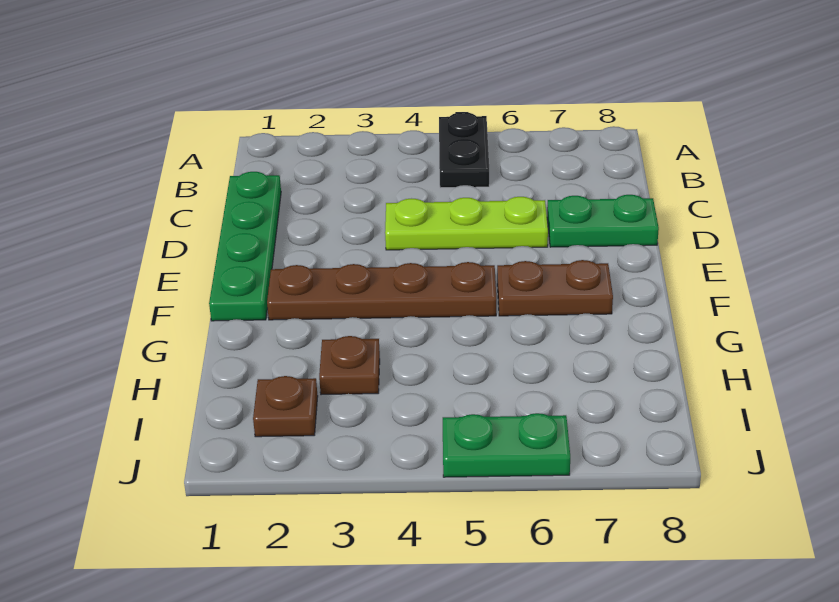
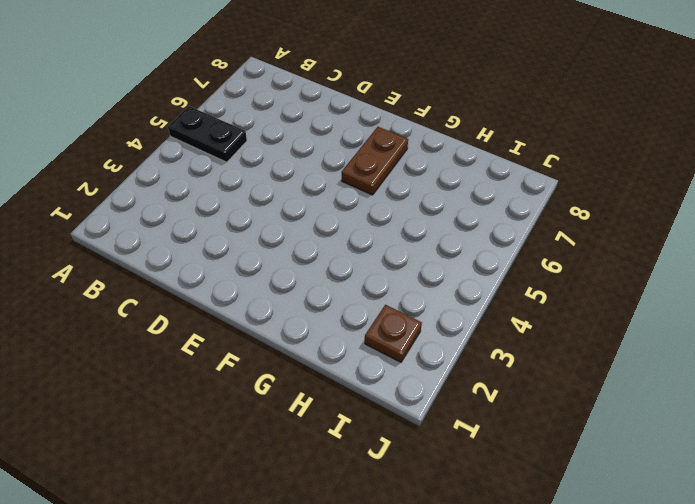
none -> green plate C1:F1 level 1
none -> lime plate D4:D6 level 1

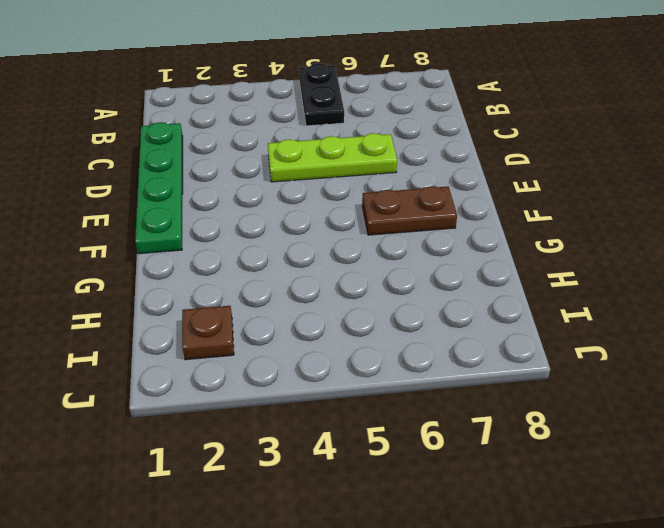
none -> green plate D7:D8 level 1
none -> brown plate F2:F5 level 1

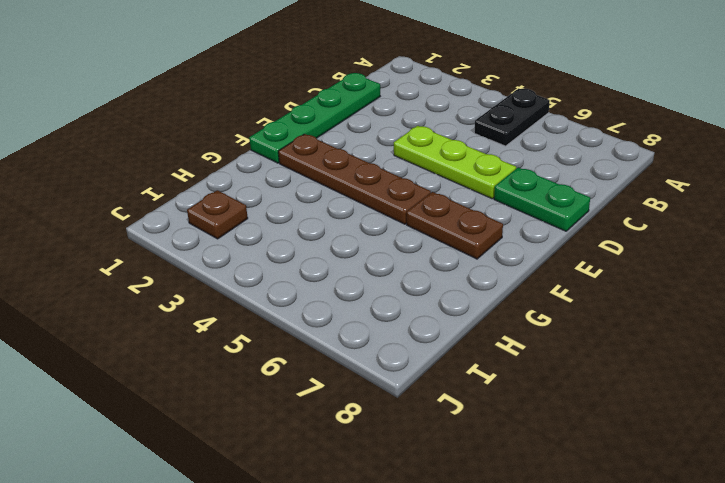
none -> brown plate H3 level 1
none -> green plate J5:J6 level 1

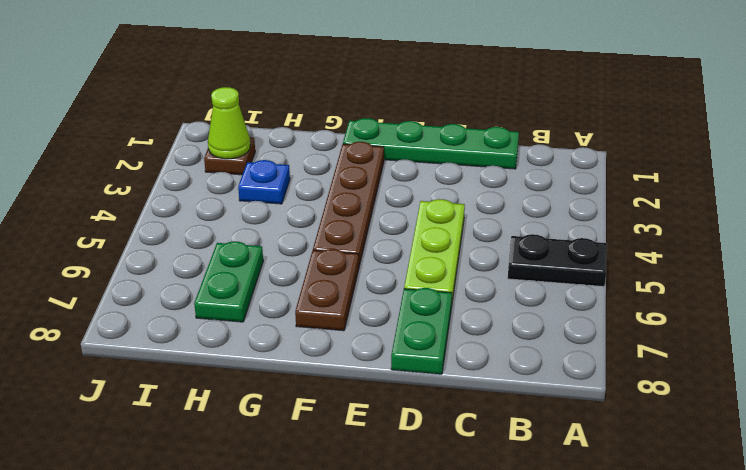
blue plate H3 level 1 -> brown plate H3 level 1
green plate H6:H7 level 1 -> green plate J5:J6 level 1
lime cone I2 level 2 -> none

